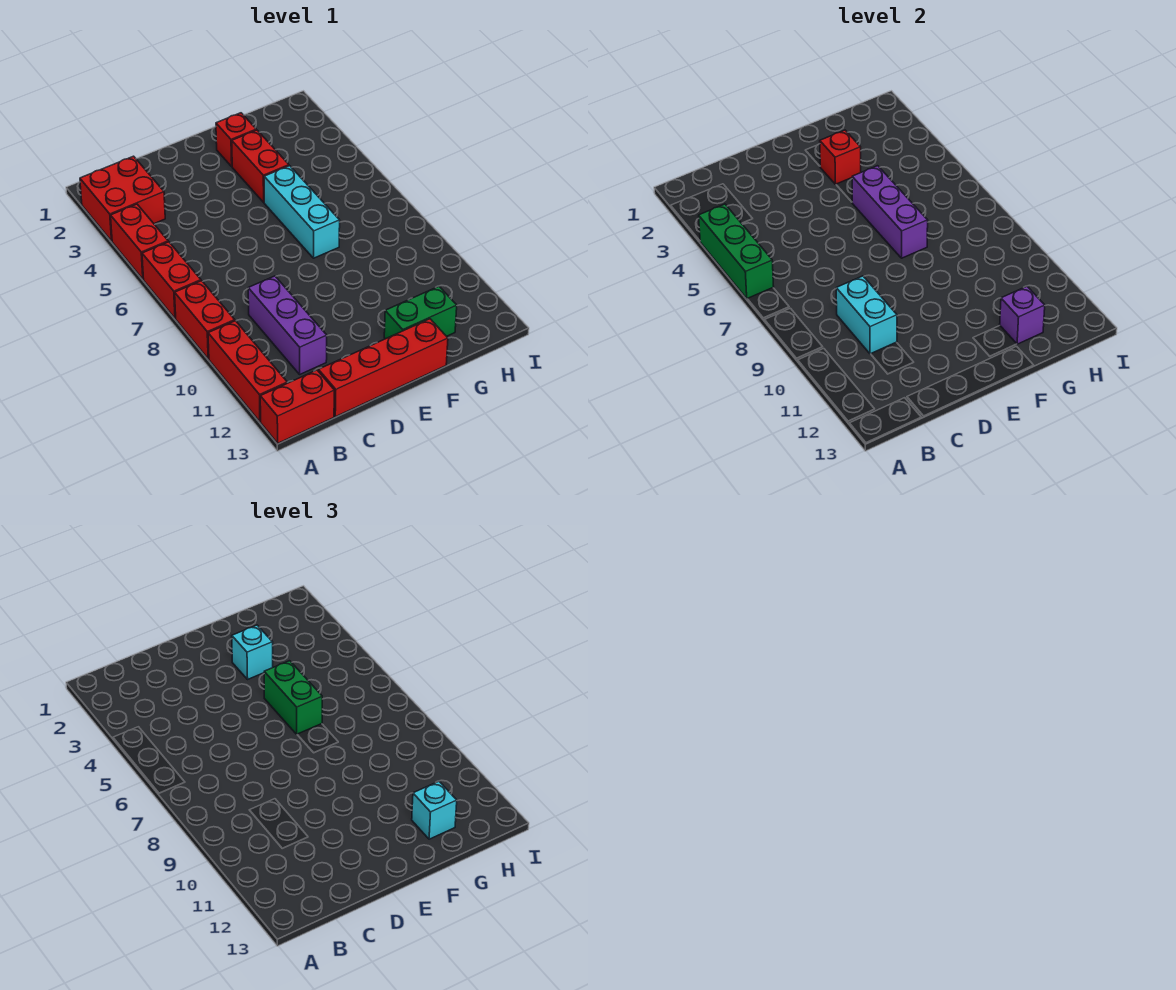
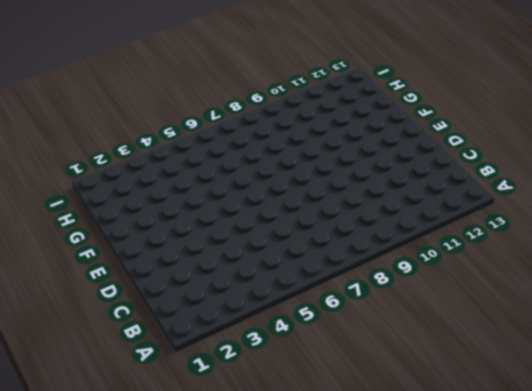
none -> red brick A2:B3 level 1
none -> red brick A4:A5 level 1
none -> red brick A6:A7 level 1

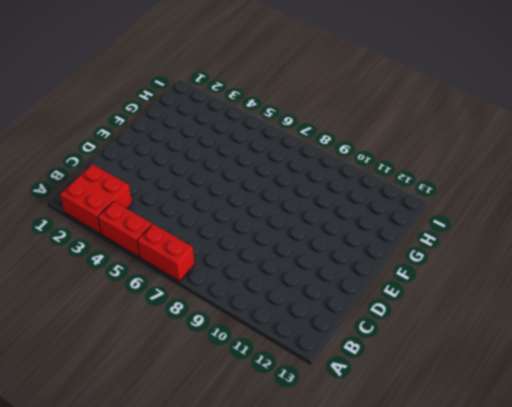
none -> red brick A8:A9 level 1
none -> red brick A10:A12 level 1
none -> red brick A13:B13 level 1

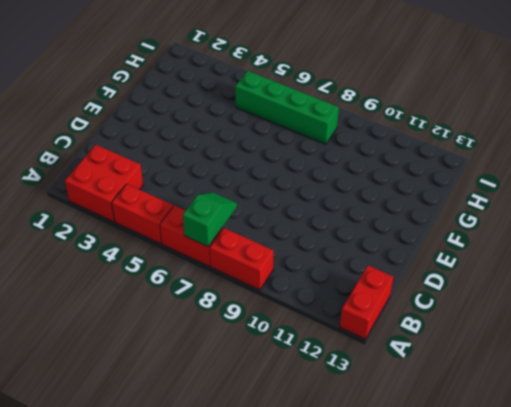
green slope A7:B7 level 2 top A -> none
green brick H5:H8 level 1 -> none
none -> red brick A10:A12 level 1
none -> purple brick C9:C11 level 1
none -> red brick C13:F13 level 1

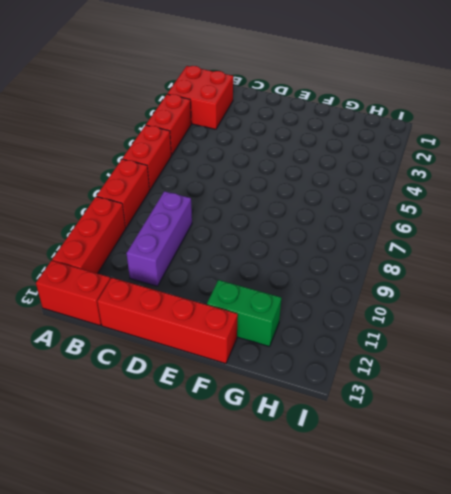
none -> red brick F2 level 1
none -> red brick F3:F4 level 1
none -> cyan brick F5:F7 level 1

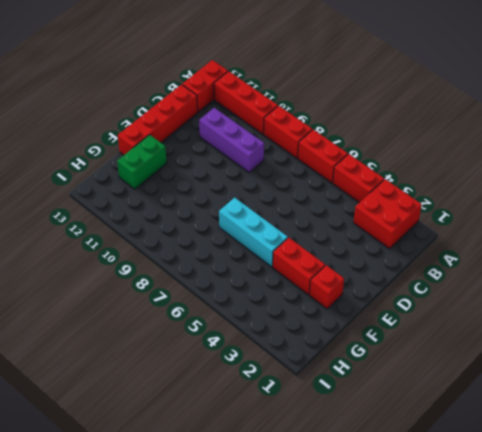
none -> green brick A4:A6 level 2
none -> cyan brick C9:C10 level 2
none -> red brick F3 level 2

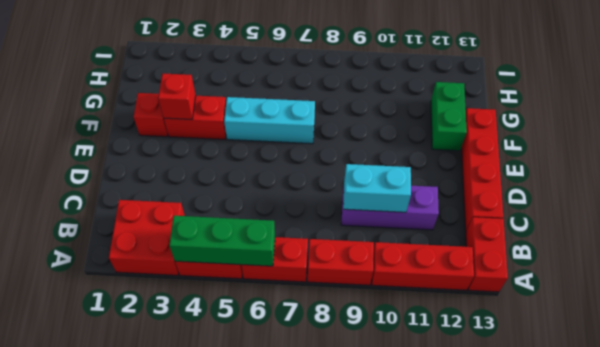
none -> purple brick F5:F7 level 2
none -> purple brick G12 level 2
none -> cyan brick F3 level 3

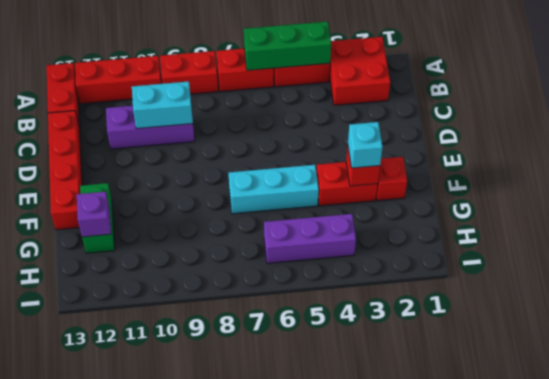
purple brick H4:H6 level 1 -> purple brick F5:F7 level 2
none -> green brick F5:F6 level 3
none -> cyan brick G12 level 3

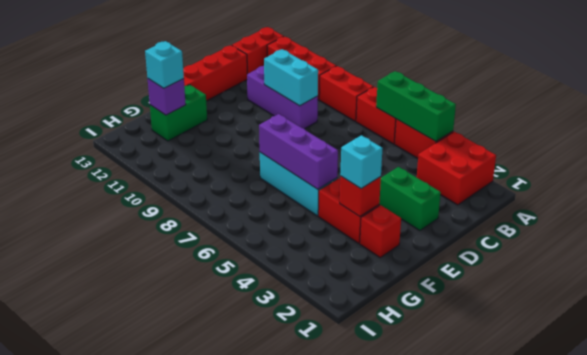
green brick D2:D3 level 1 -> green brick F5:F6 level 3

